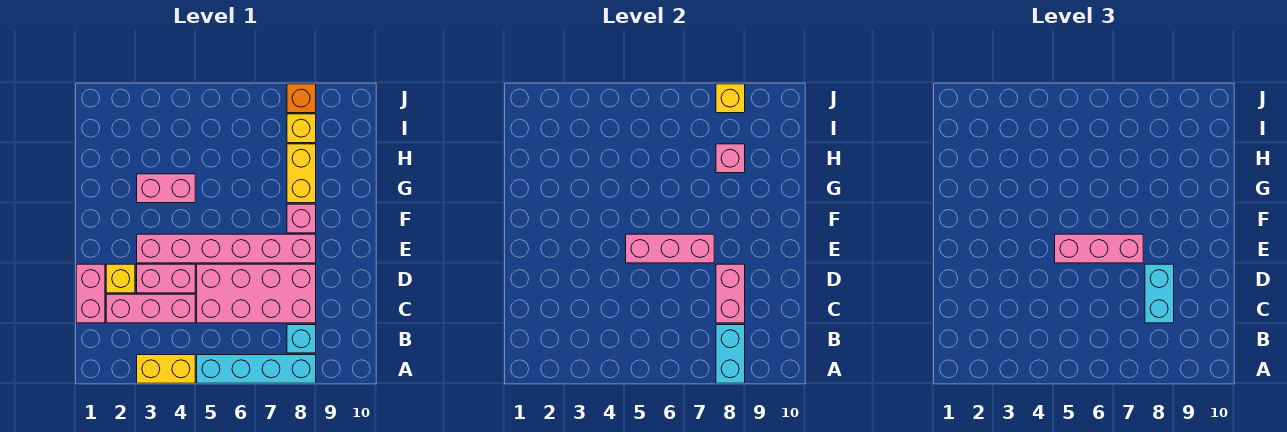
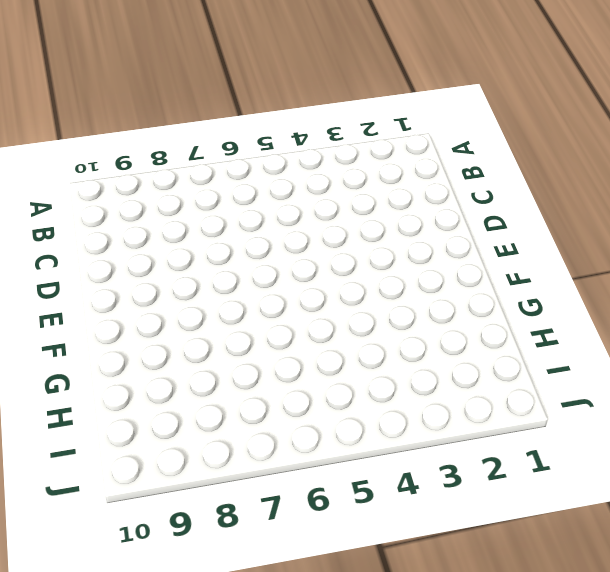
none -> yellow brick A3:A4 level 1
none -> cyan brick A5:A8 level 1
none -> cyan brick B8 level 1

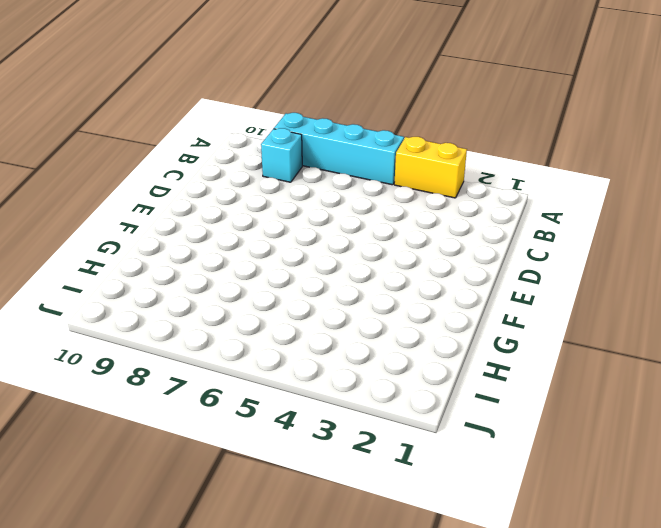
none -> pink brick C1:D1 level 1
none -> pink brick C2:C4 level 1
none -> pink brick C5:D8 level 1

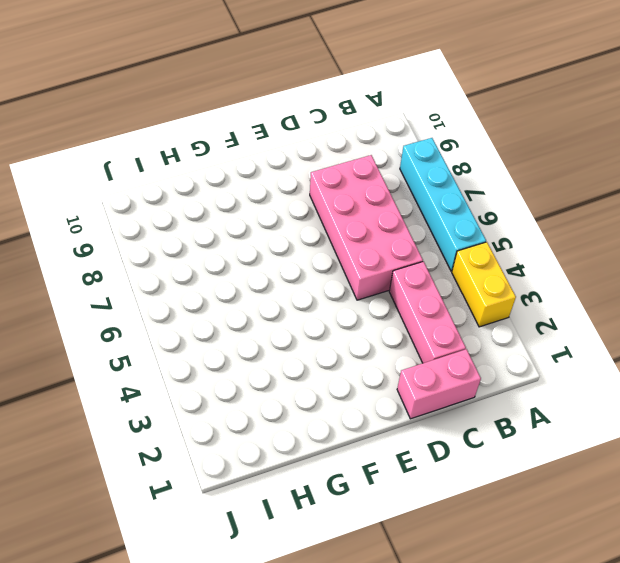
none -> cyan brick B8 level 1
none -> yellow brick D2 level 1
none -> pink brick D3:D4 level 1

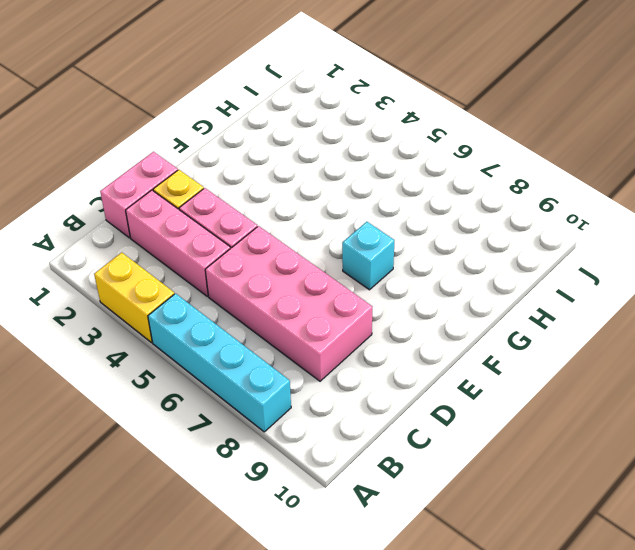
cyan brick F7 level 1 -> cyan brick B8 level 1
none -> pink brick E3:E8 level 1
none -> pink brick F8 level 1
none -> pink brick G3:G4 level 1

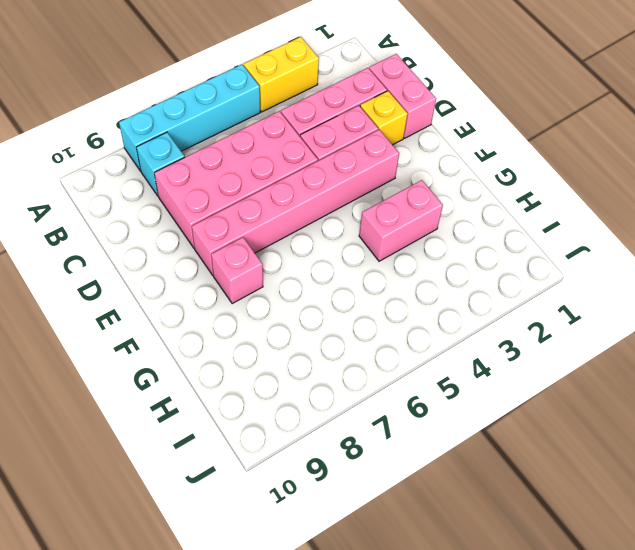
none -> yellow brick G8:H8 level 1
none -> yellow brick I8 level 1
none -> orange brick J8 level 1

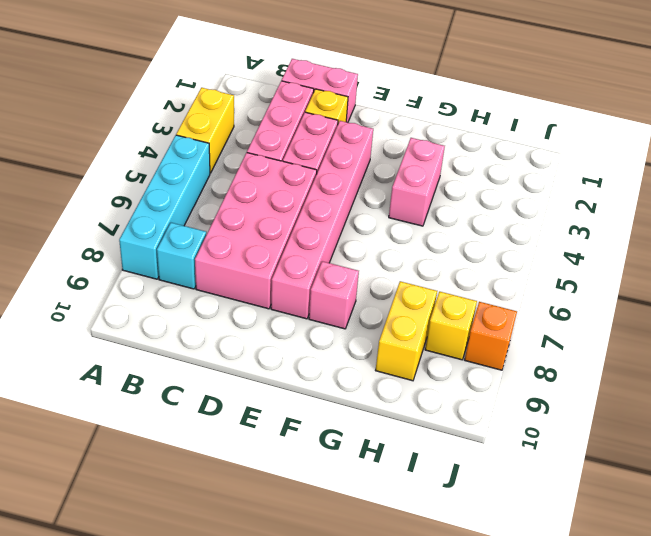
yellow brick H8:H9 level 1 -> yellow brick G8:H8 level 1
none -> cyan brick A8:B8 level 2
none -> pink brick C8:D8 level 2
none -> pink brick E5:E7 level 2

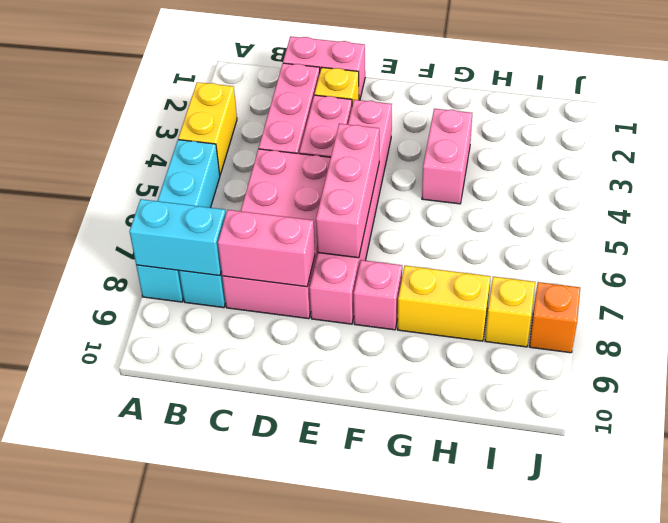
none -> pink brick H8 level 2
none -> yellow brick J8 level 2
none -> cyan brick C8:D8 level 3

